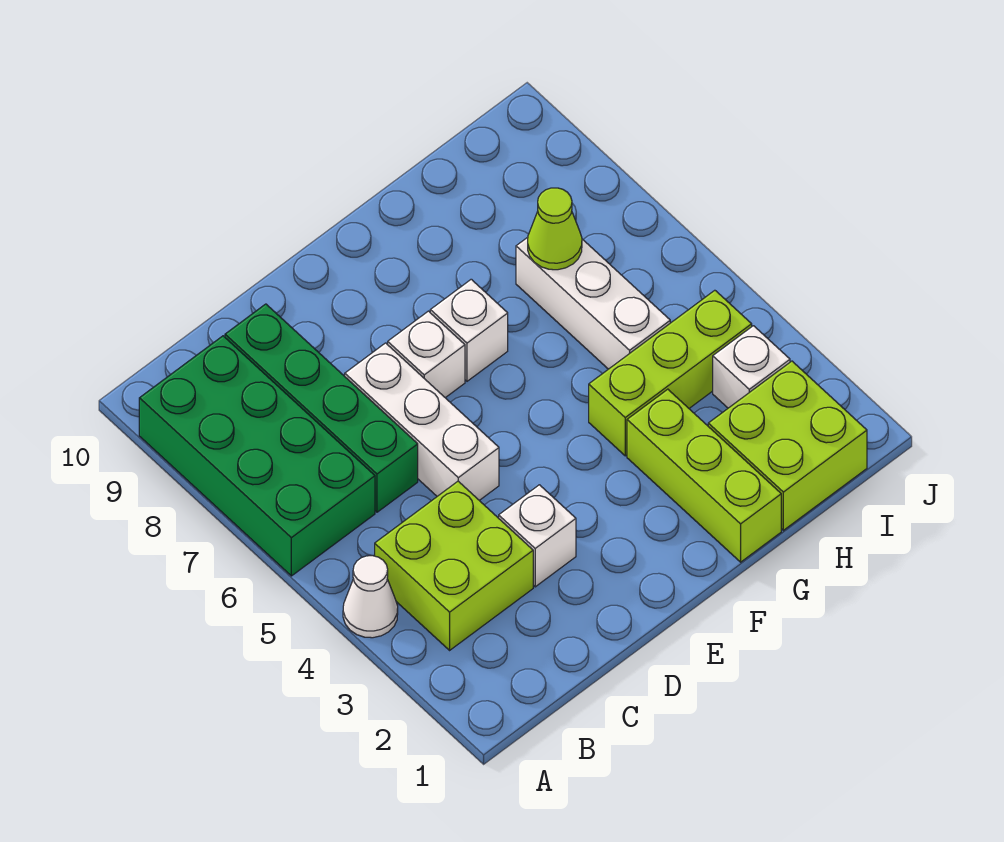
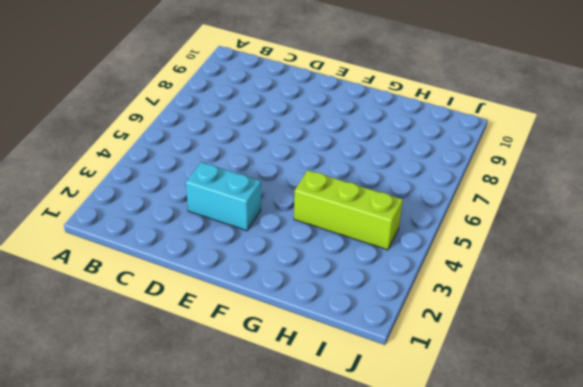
cyan brick D3:E3 level 1 -> white brick D3 level 1
none -> white cone A4 level 1
none -> green brick A6:B9 level 1
none -> lime brick B3:C4 level 1

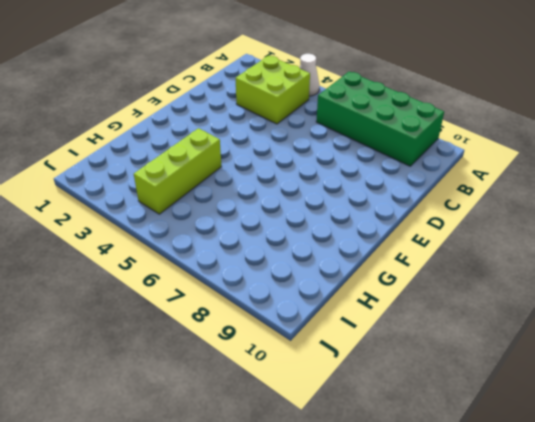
none -> green brick C6:C9 level 1
none -> white brick D3 level 1
none -> white brick D5:D7 level 1

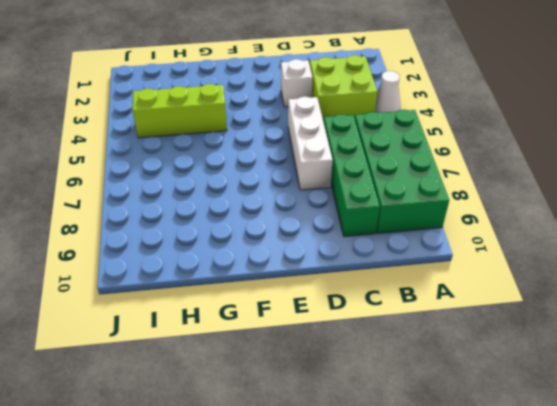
none -> white brick E7 level 1
none -> white brick F7 level 1
none -> lime brick G1:G3 level 1

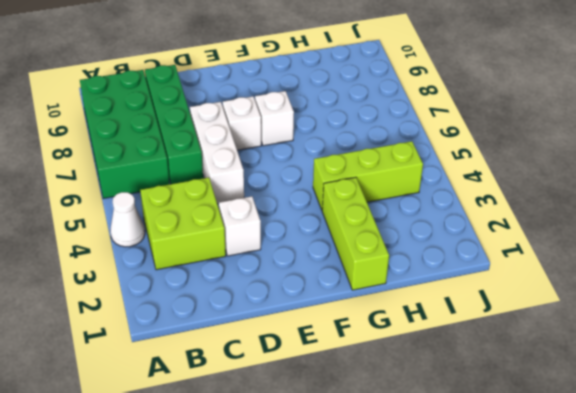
none -> lime brick H1:I2 level 1
none -> white brick H5:H7 level 1
none -> white brick I3 level 1

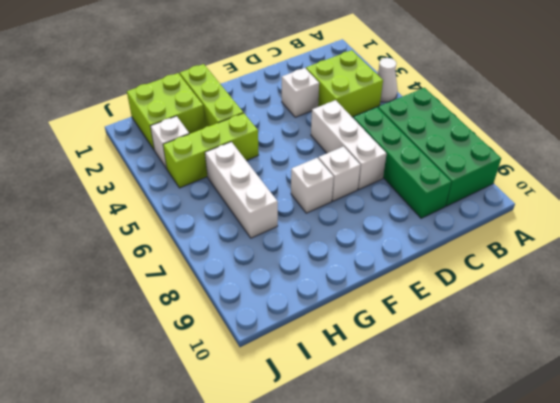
none -> lime cone H7 level 2

